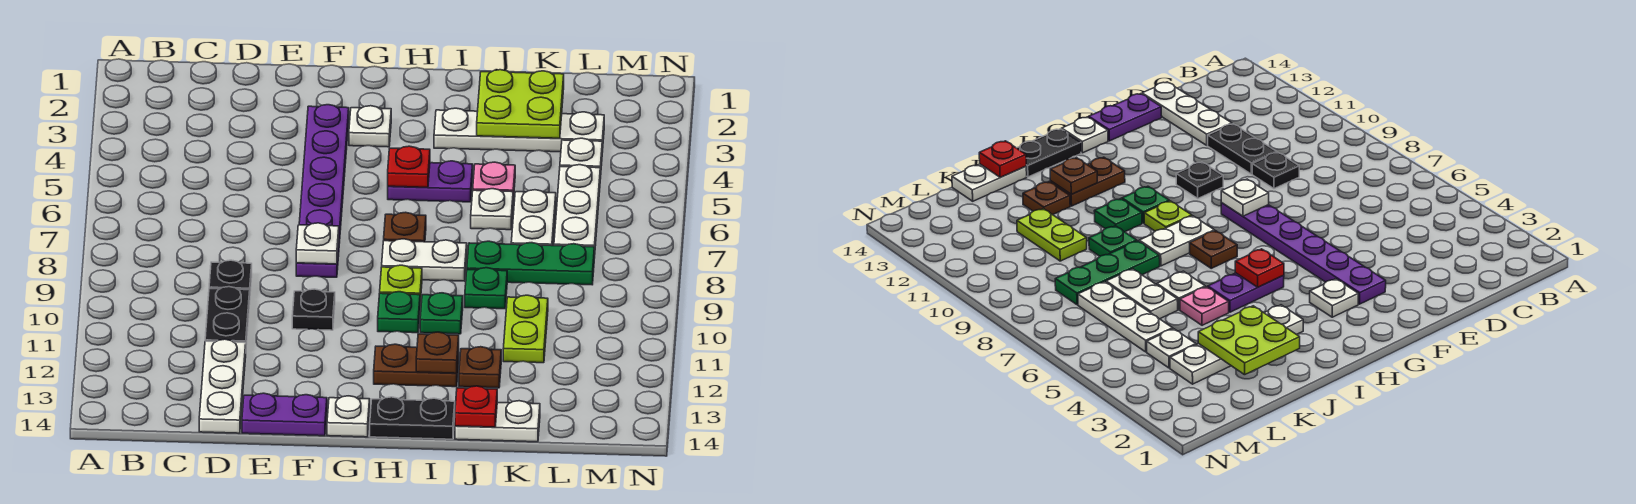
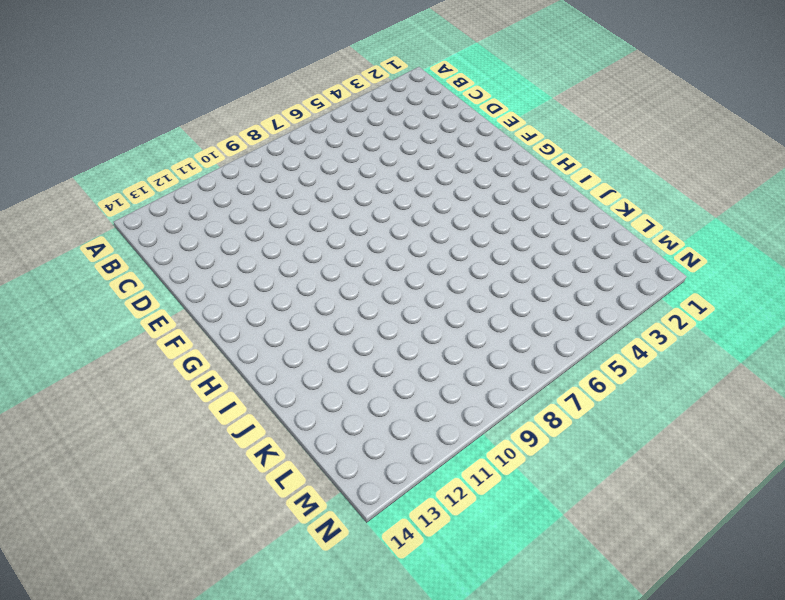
none -> black plate D9 level 1
none -> black plate D10:D11 level 1
none -> white plate D12:D14 level 1
none -> purple plate E14:F14 level 1

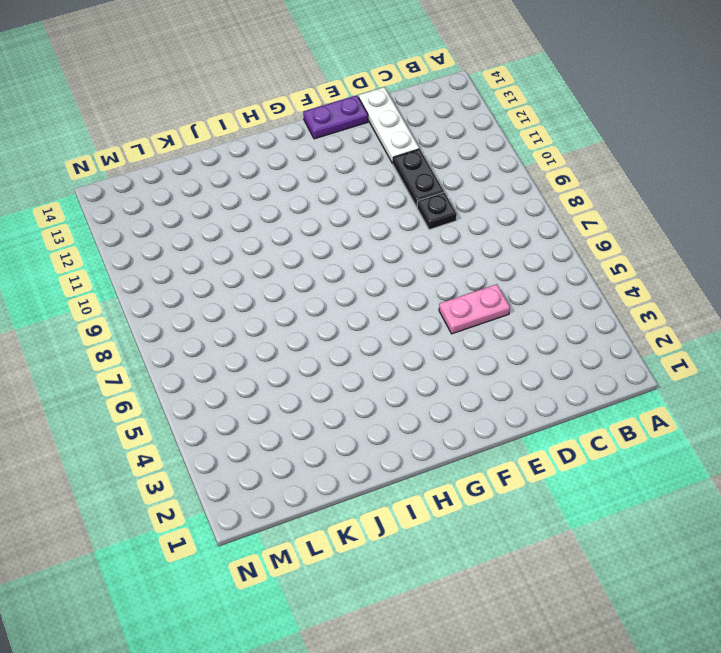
pink plate D5:E5 level 1 -> none
none -> purple plate F3:F8 level 1
none -> black plate F10 level 1
none -> white plate G3 level 1
none -> white plate G14 level 1

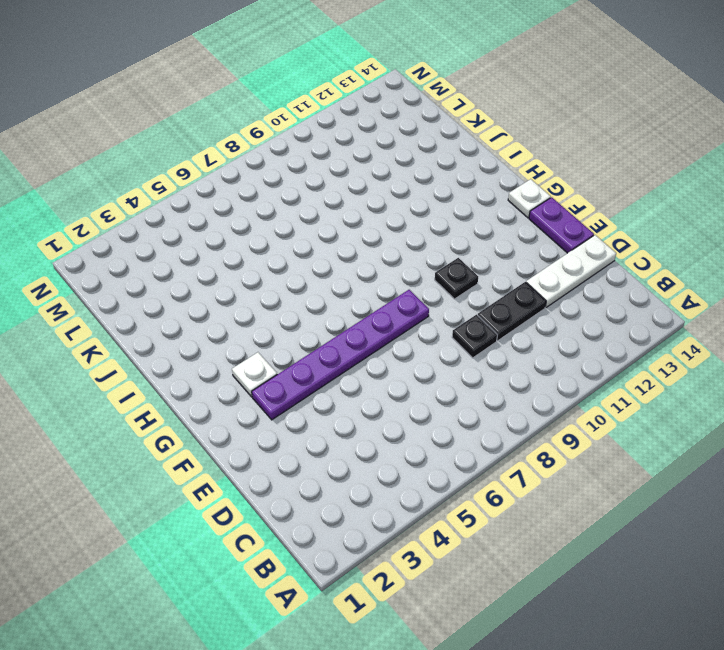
none -> purple plate H5:I5 level 1
none -> brown plate H7 level 1
none -> white plate H8:I8 level 1
none -> lime plate H9 level 1

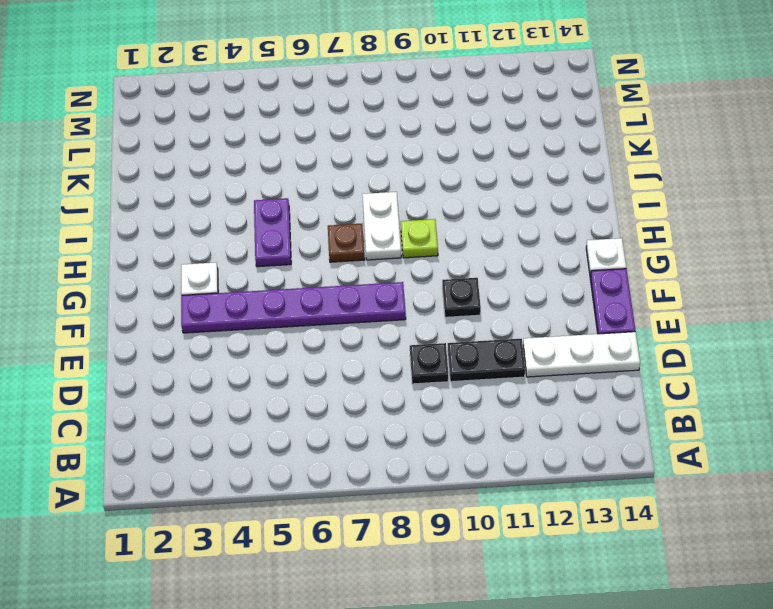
none -> green plate H10 level 1
none -> brown plate H12:I12 level 1
none -> black plate H14:I14 level 1
none -> white plate I3:L3 level 1

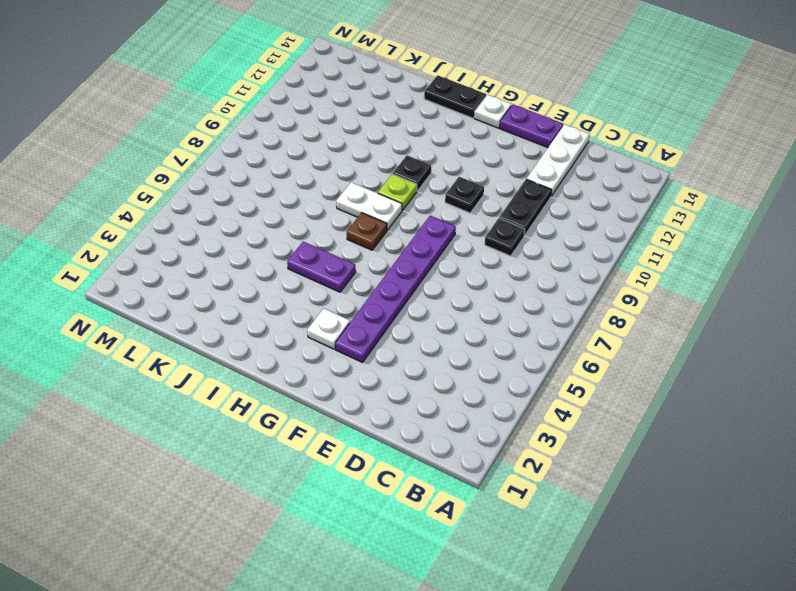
black plate H10 level 1 -> green plate H10 level 1
none -> brown plate H12:I12 level 1
none -> white plate I3:L3 level 1
none -> green plate I10 level 1
none -> pink plate J5 level 1

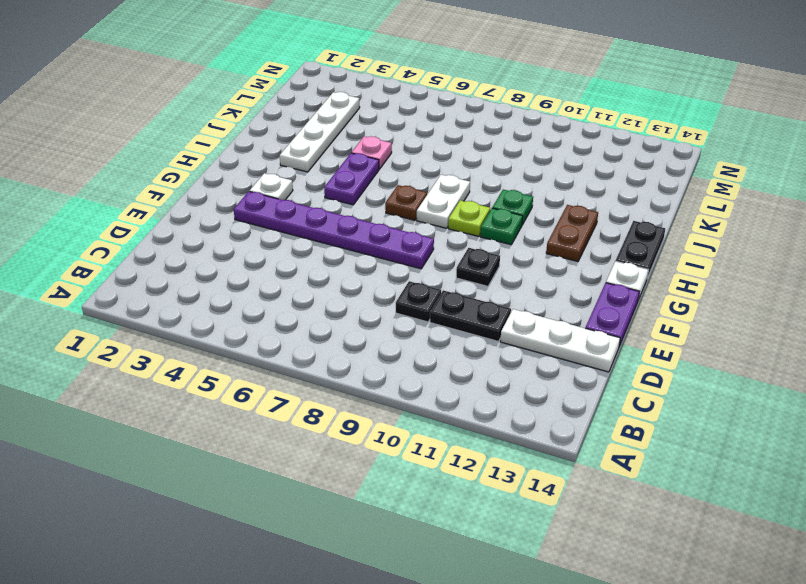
none -> white plate J6 level 1
none -> green plate J8:L8 level 1
none -> green plate J9 level 1
none -> brown plate J12 level 1

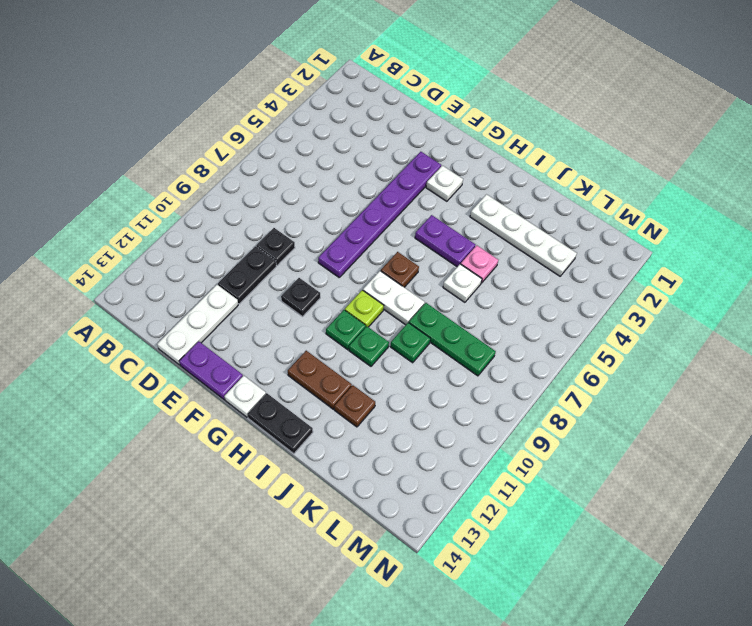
none -> white plate J14:K14 level 1
none -> white plate K6:K7 level 1
none -> lime plate K10:K11 level 1
none -> white plate L4 level 1

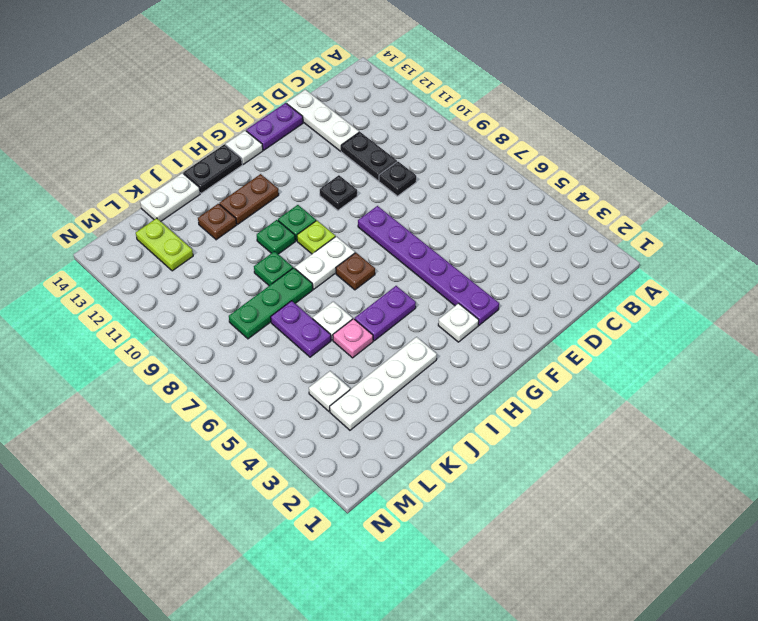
purple plate K6:K7 level 1 -> white plate K6:K7 level 1
lime plate L12:L13 level 1 -> lime plate K10:K11 level 1
none -> white plate L5:L7 level 1
none -> white plate F8 level 2
none -> red plate H5 level 2
none -> brown plate I12 level 2

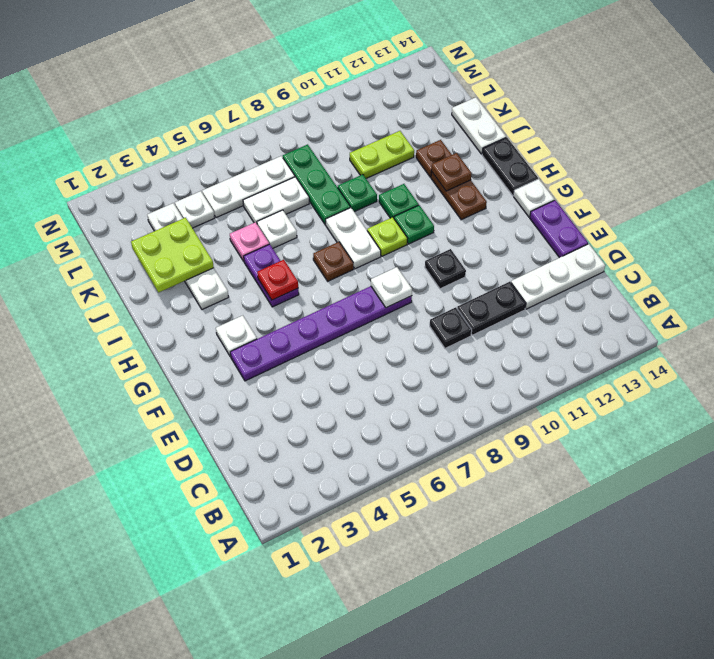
none -> red plate J14 level 2

